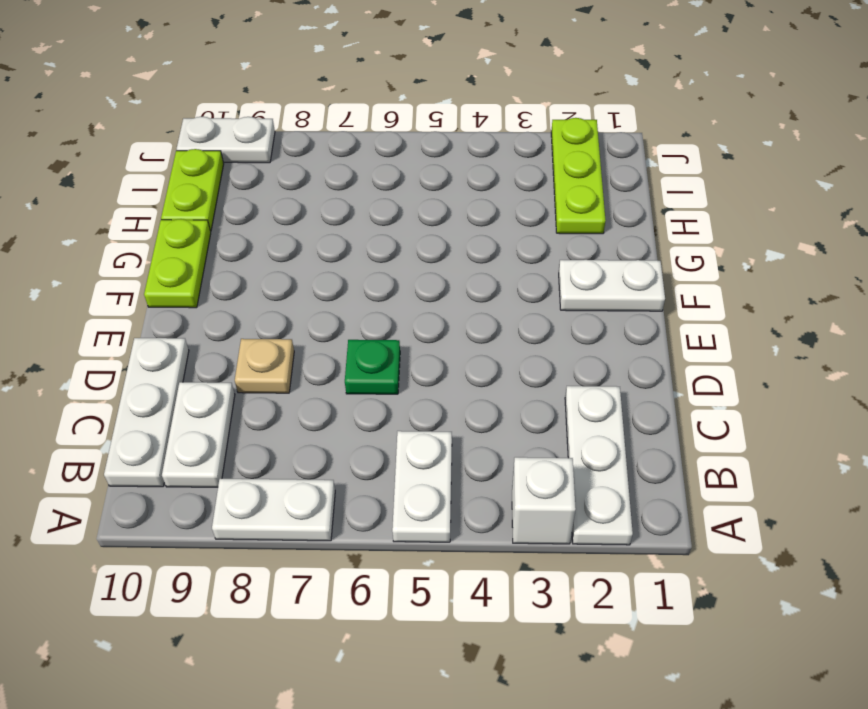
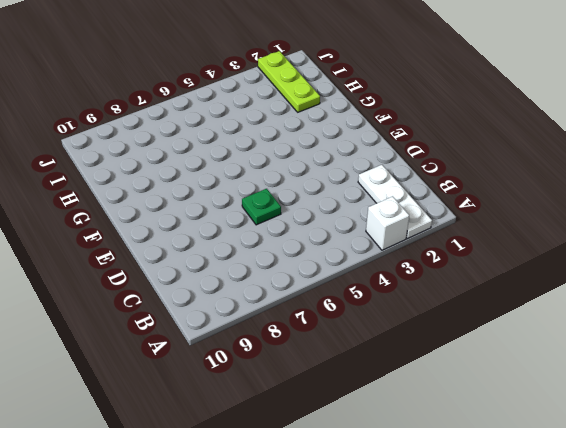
none -> white plate A5:B5 level 1
none -> white plate A7:A8 level 1
none -> white plate B9:C9 level 1

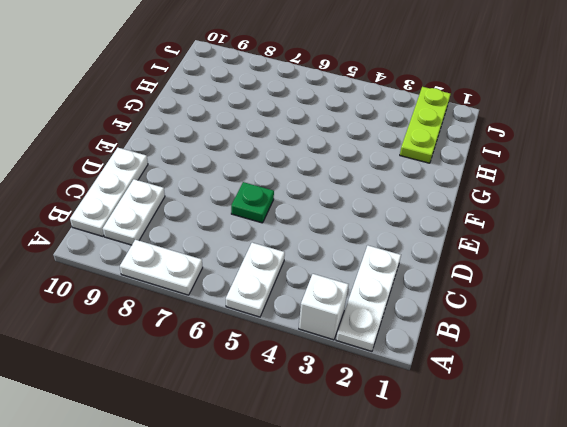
none -> tan plate D8 level 1
none -> white plate F1:F2 level 1
none -> lime plate F10:G10 level 1

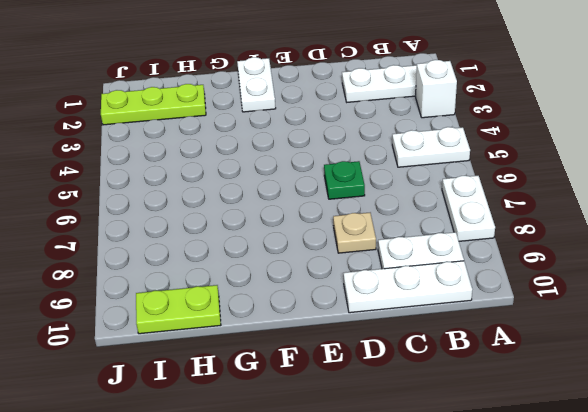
none -> lime plate F10:G10 level 1
none -> white plate J9:J10 level 1

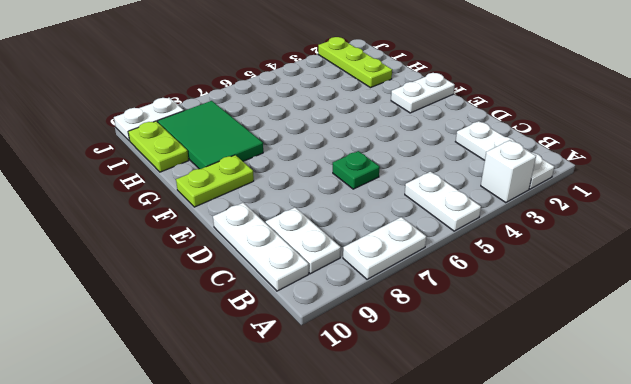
lime plate F9:F10 level 1 -> lime plate F10:G10 level 1
green tile G8:I9 level 1 -> none
none -> tan plate D8 level 1

